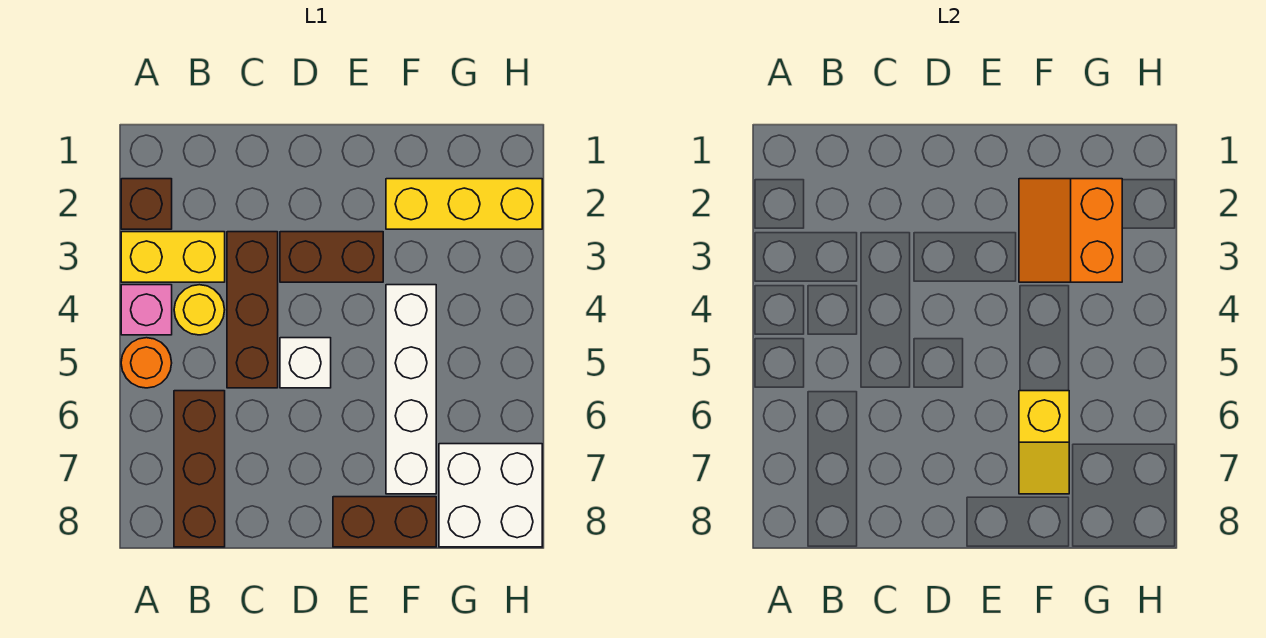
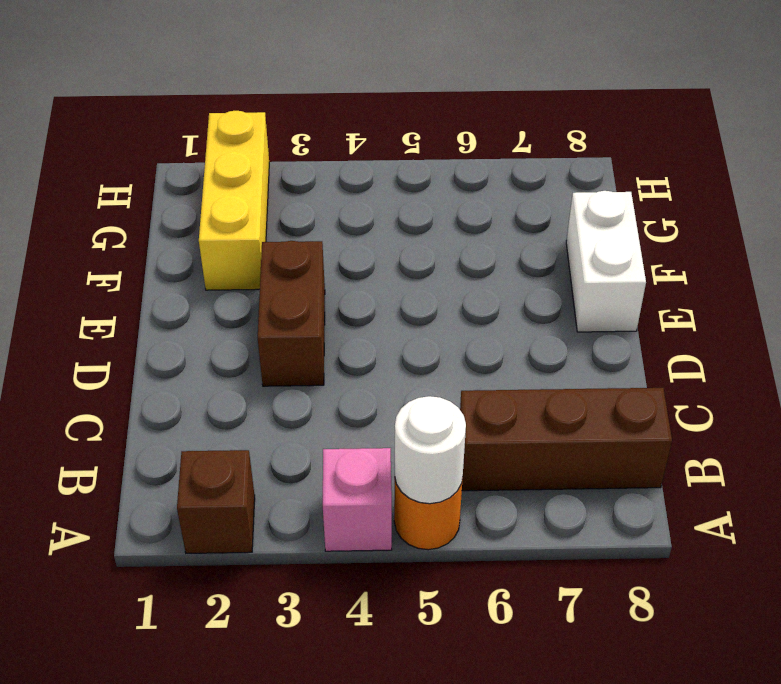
white round brick A5 level 2 -> none
white brick E8:F8 level 1 -> brown brick E8:F8 level 1
none -> yellow brick A3:B3 level 1
none -> yellow round brick B4 level 1
none -> brown brick C3:C5 level 1

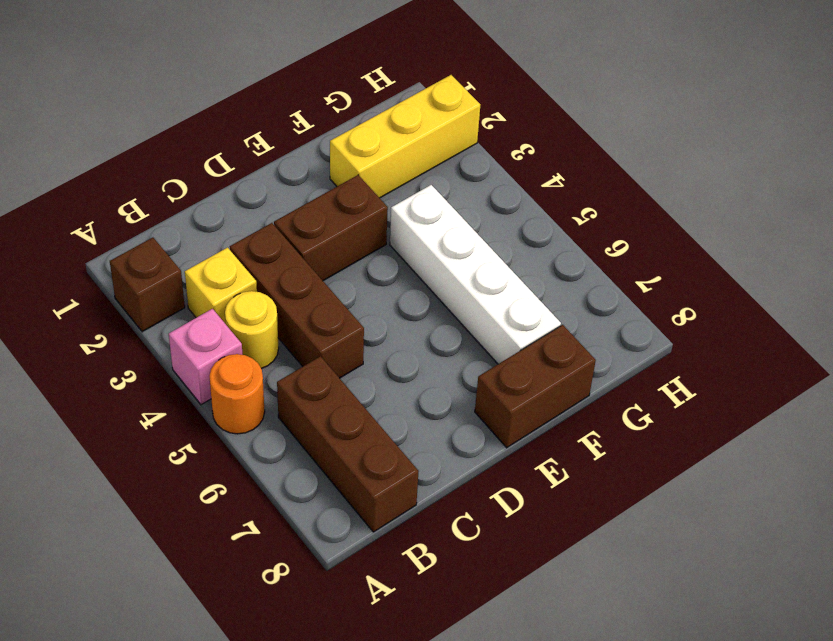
yellow brick B3 level 1 -> yellow brick A3:B3 level 1
none -> white brick D5 level 1
none -> white brick G7:H8 level 1
none -> orange slope F2:G3 level 2 top G

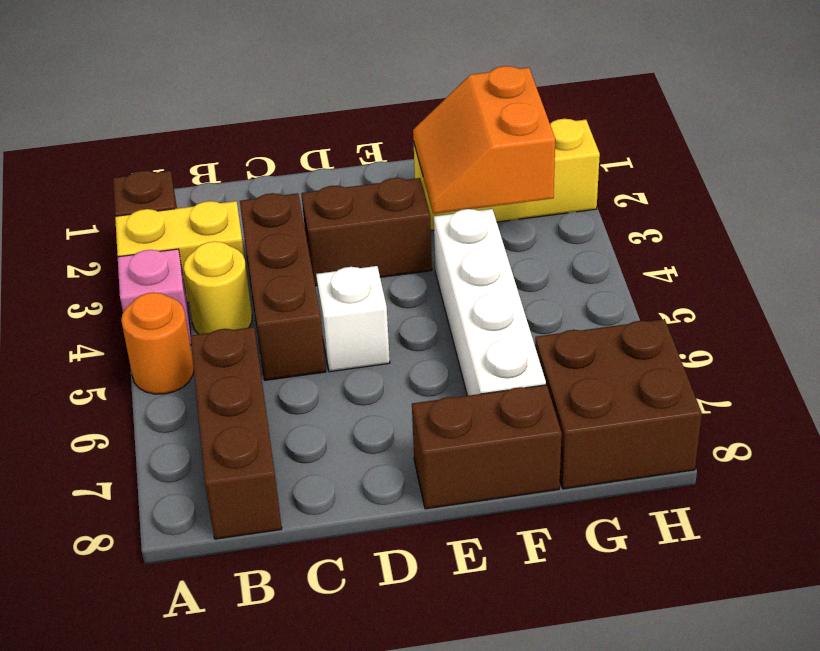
brown brick G7:H8 level 1 -> white brick G7:H8 level 1
none -> yellow slope F6:F7 level 2 top 6

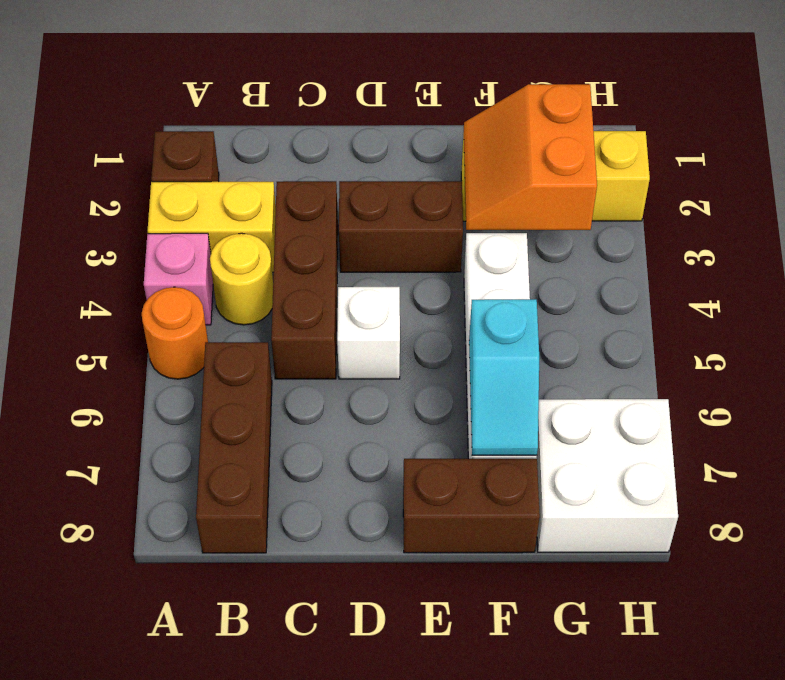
cyan slope F6:F7 level 2 top 6 -> yellow slope F6:F7 level 2 top 6

